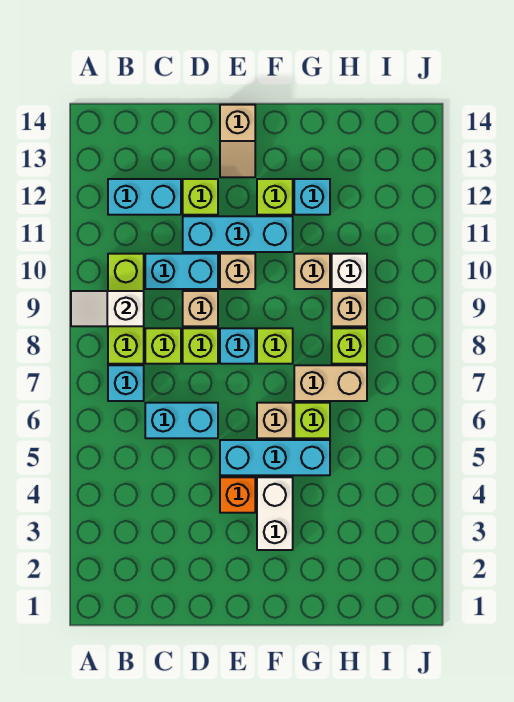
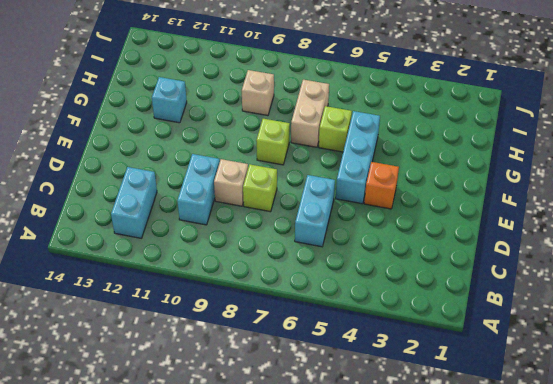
none -> cyan brick B7 level 1
none -> lime brick B8:B10 level 1
none -> lime brick C8 level 1

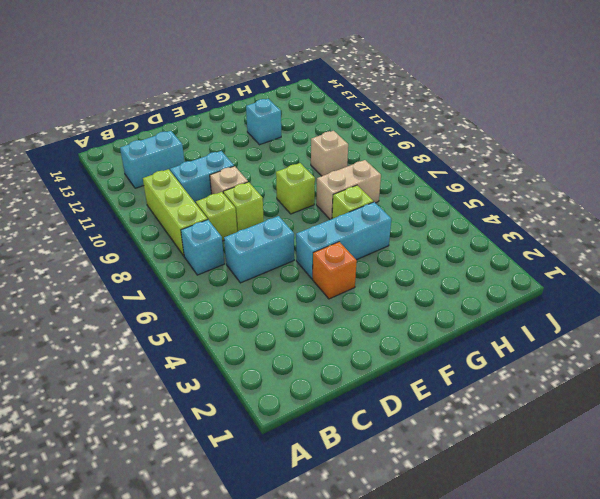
none -> cyan brick D11:F11 level 1
none -> lime brick D12 level 1
none -> cyan brick E8 level 1

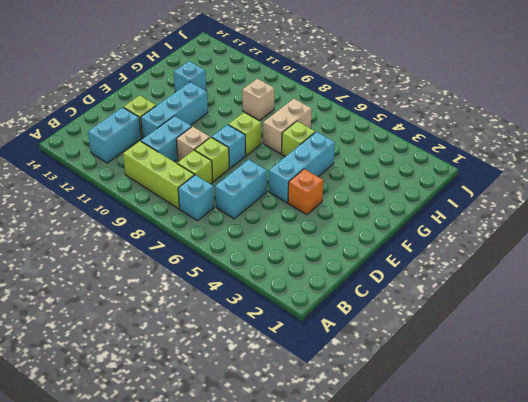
none -> tan brick E10 level 1
none -> tan slope E13:E14 level 1 top 14
none -> white brick F3:F4 level 1

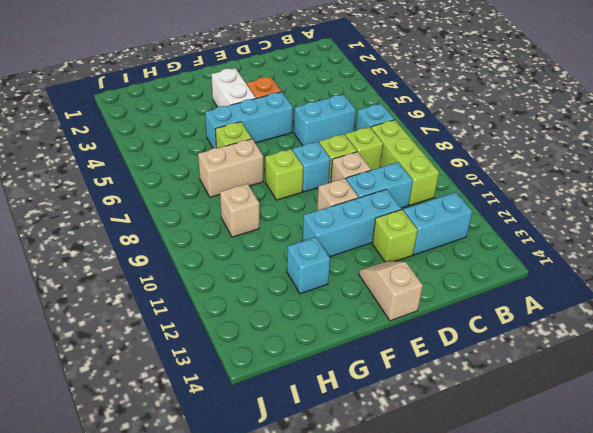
none -> tan brick F6 level 1
none -> lime brick F12 level 1
none -> tan brick G10 level 1

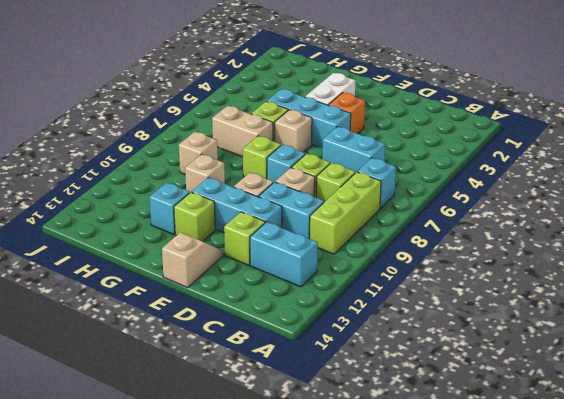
none -> lime brick H8 level 1
none -> white brick H10 level 1
none -> white slope A9:B9 level 2 top B

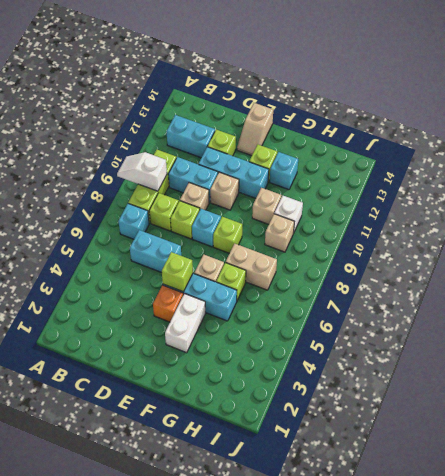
lime brick E5 level 2 -> lime brick H8 level 1

